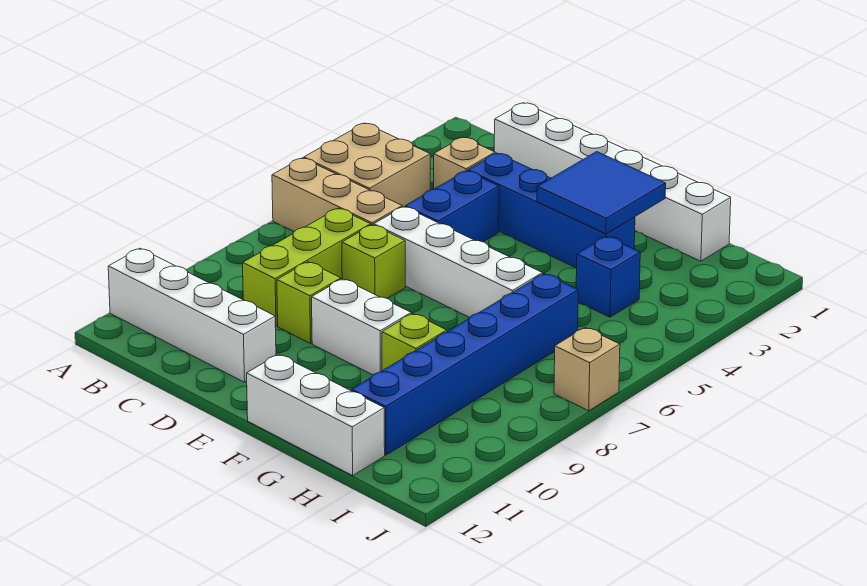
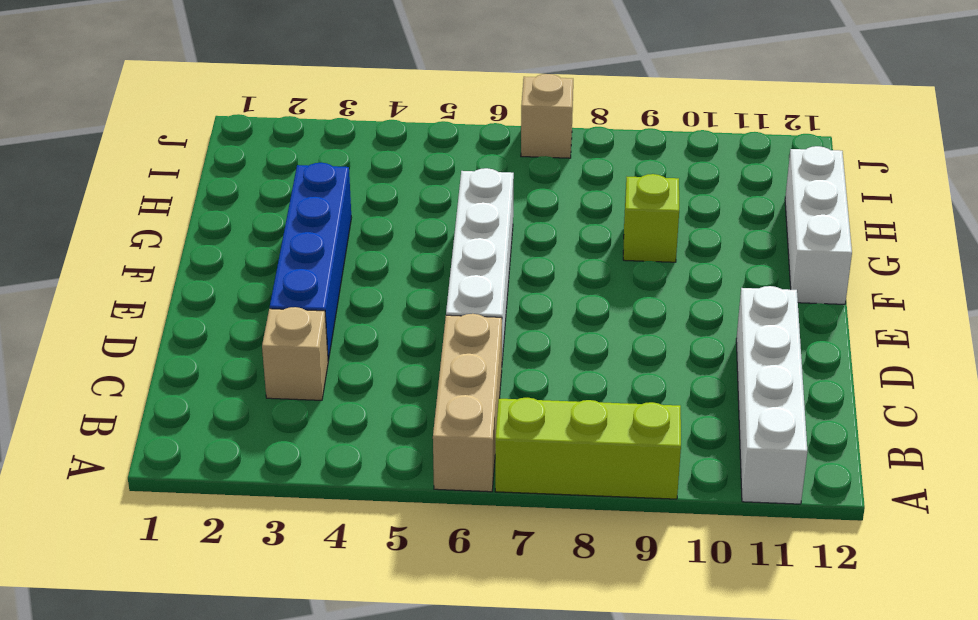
lime brick A7:A9 level 1 -> lime brick C7:C9 level 1
none -> tan brick A4:B5 level 1
none -> white brick C1:H1 level 1
none -> blue brick D4:D5 level 1

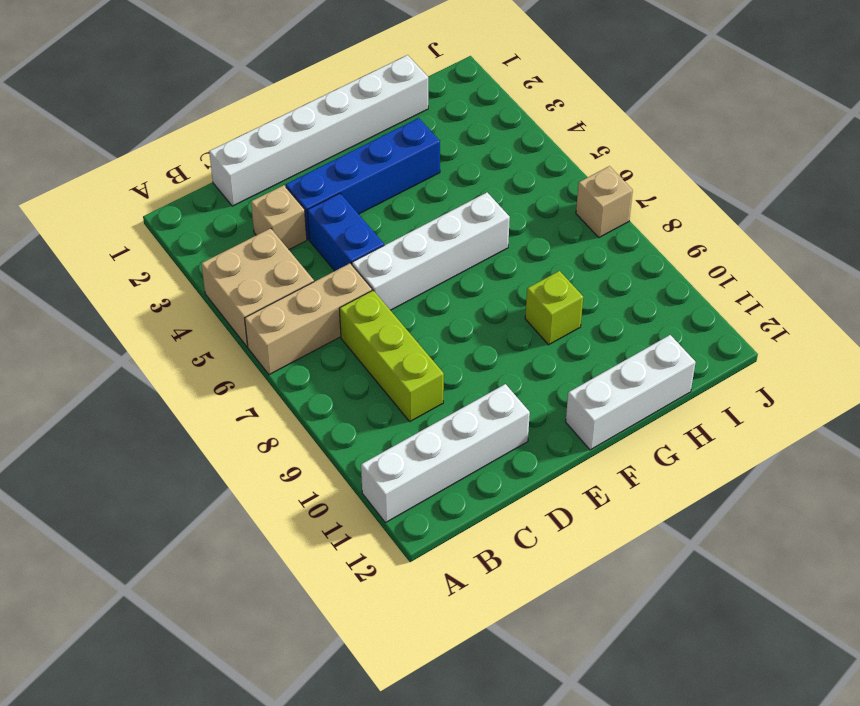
none -> lime brick D7 level 1
none -> lime brick D9 level 1
none -> white brick E9:F9 level 1

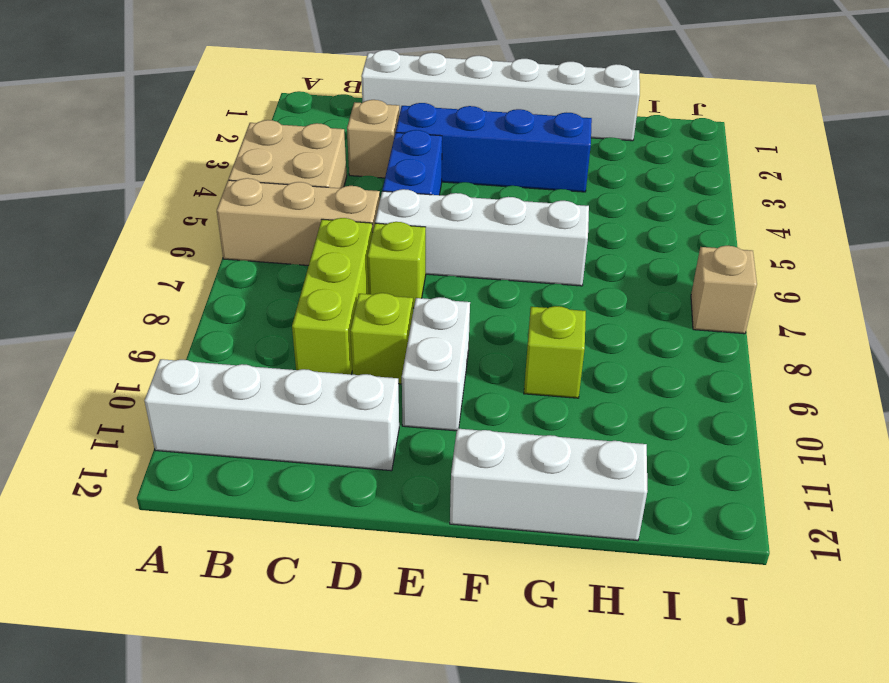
white brick E9:E10 level 1 -> white brick E9:F9 level 1
none -> blue brick H4 level 1
none -> blue brick H6:H11 level 1
none -> blue tile F2:G3 level 2

